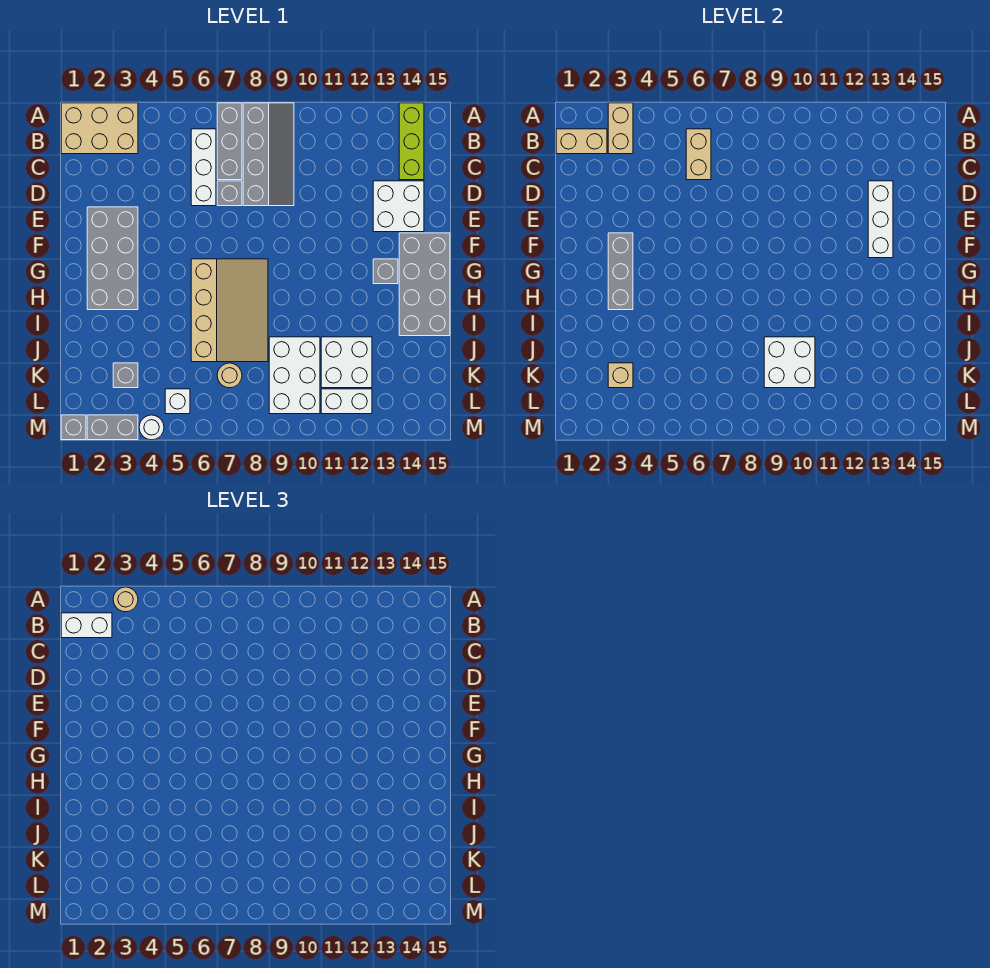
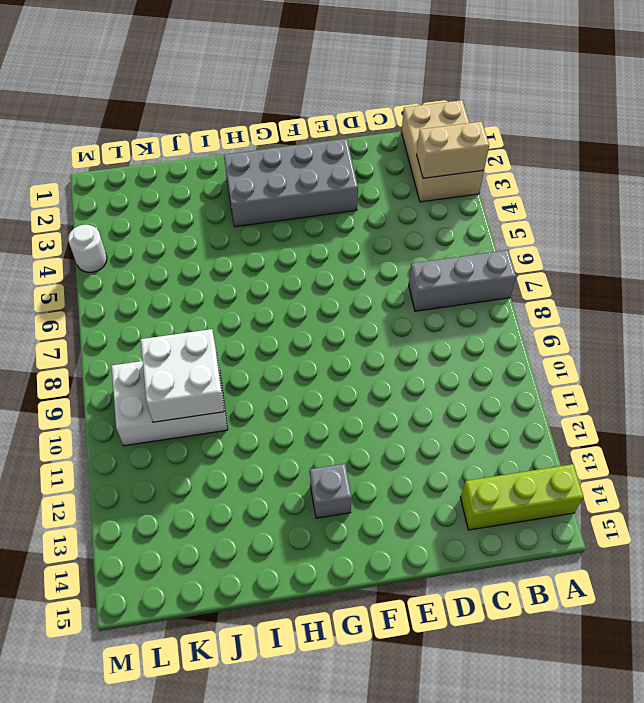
none -> grey slope A8:D9 level 1 top 8
none -> white brick B6:D6 level 1
none -> grey brick D7 level 1

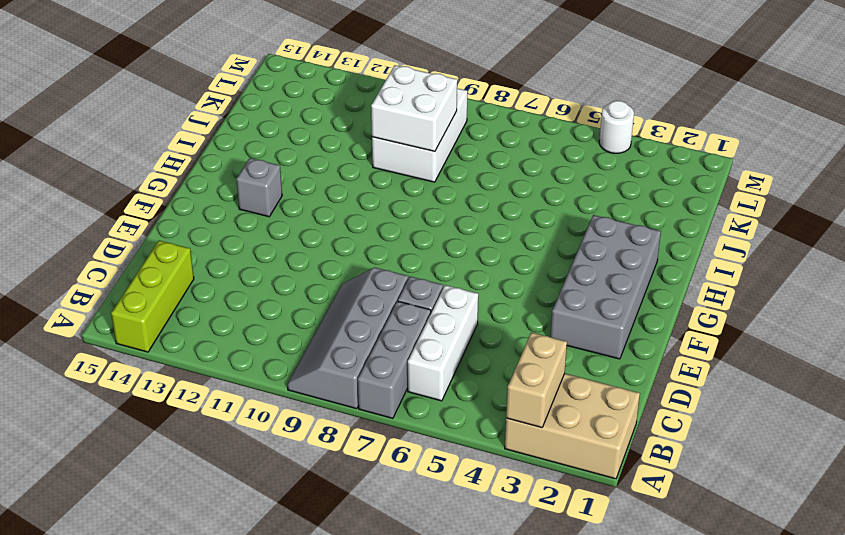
none -> white brick D13:E14 level 1
none -> grey brick F14:I15 level 1
none -> tan slope G6:J8 level 1 top 6

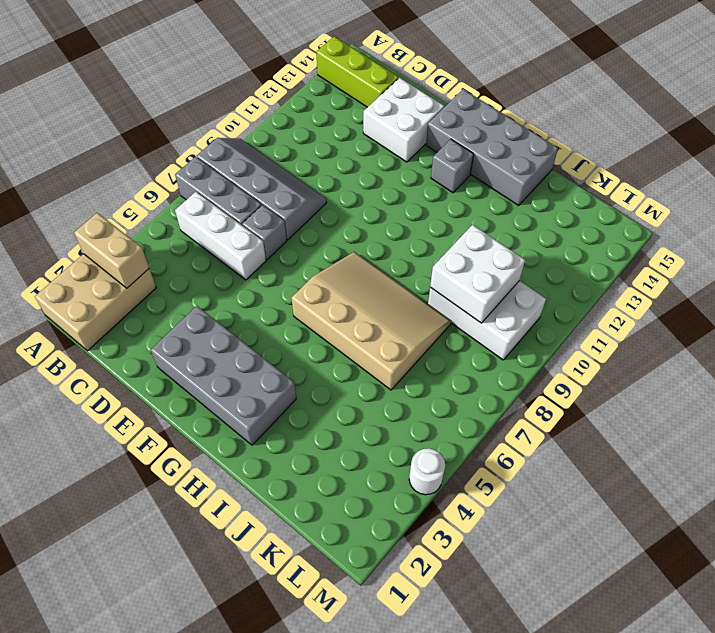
none -> white brick J11:K12 level 1
none -> grey brick K3 level 1
none -> tan round brick K7 level 1

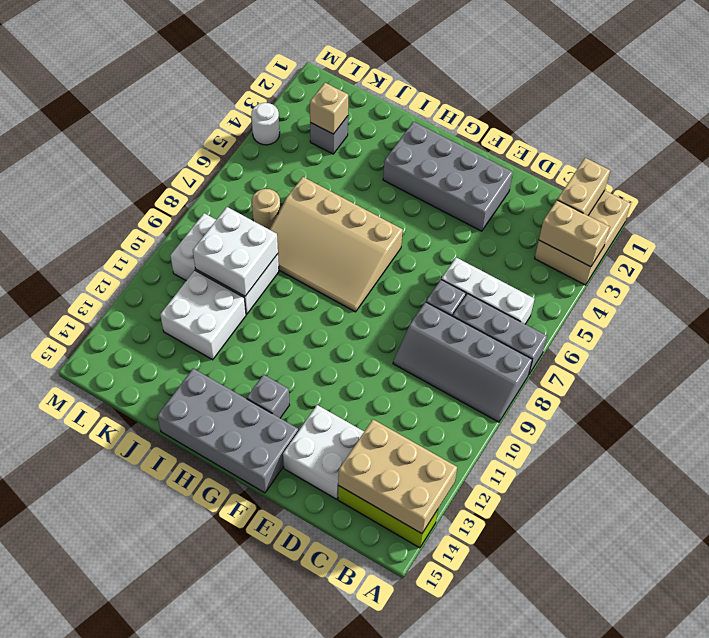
tan brick A13:C14 level 2 -> none
none -> white brick L5 level 1
none -> white brick L11:L12 level 1
none -> grey brick M1 level 1

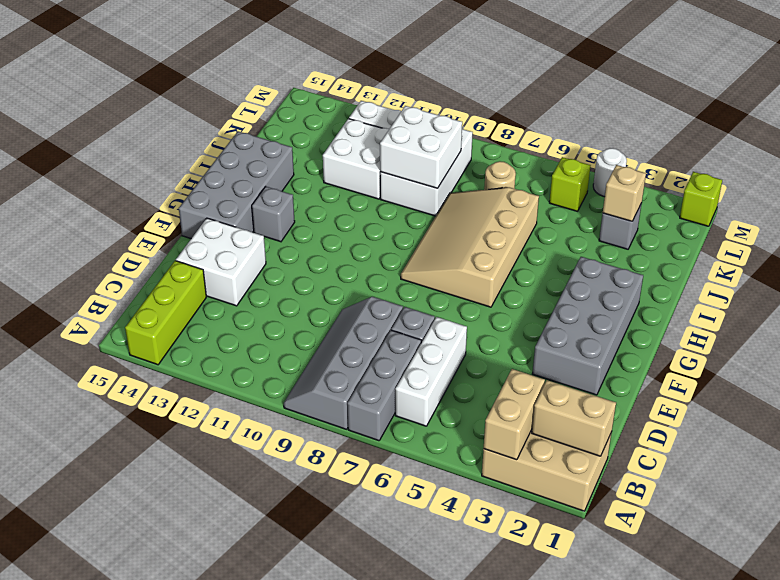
lime brick L5 level 1 -> white brick L5 level 1
lime brick M1 level 1 -> grey brick M1 level 1
none -> grey brick M2:M3 level 1
none -> tan brick B6:C6 level 2
none -> white brick D13:F13 level 2

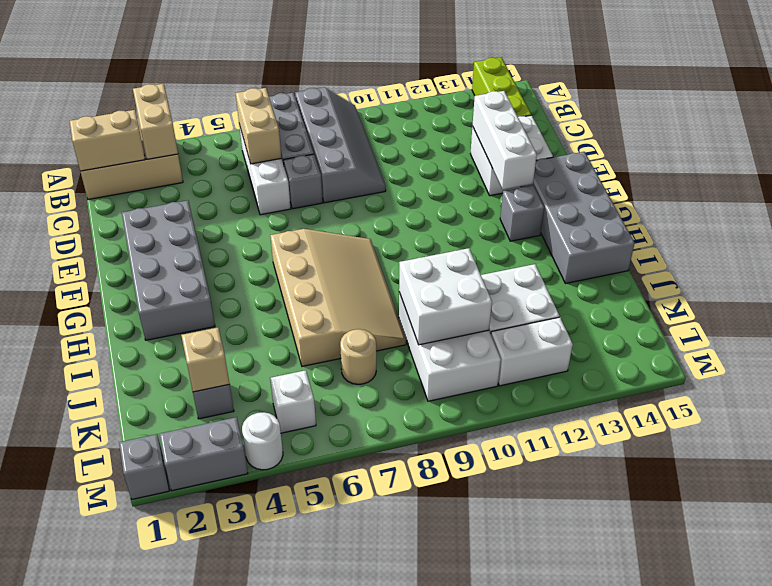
none -> grey brick F3:H3 level 2
none -> tan round brick A3 level 3
none -> white brick B1:B2 level 3

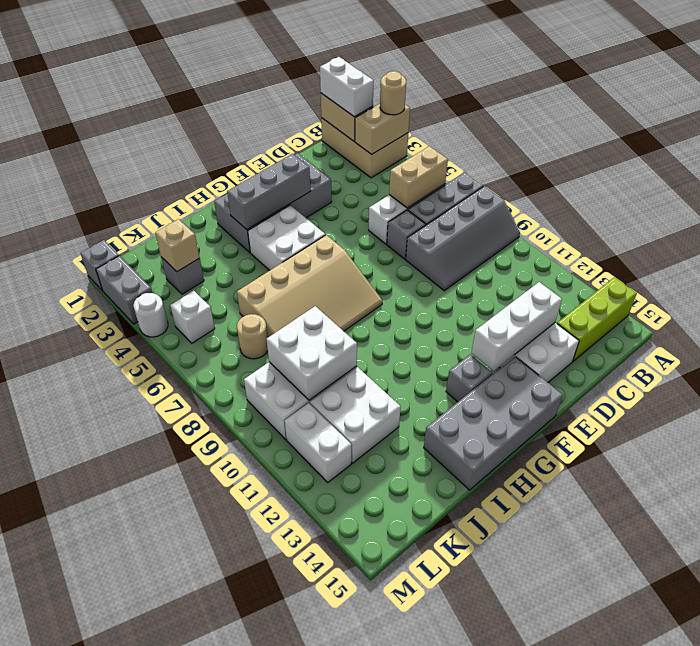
white brick G4:H5 level 1 -> none

